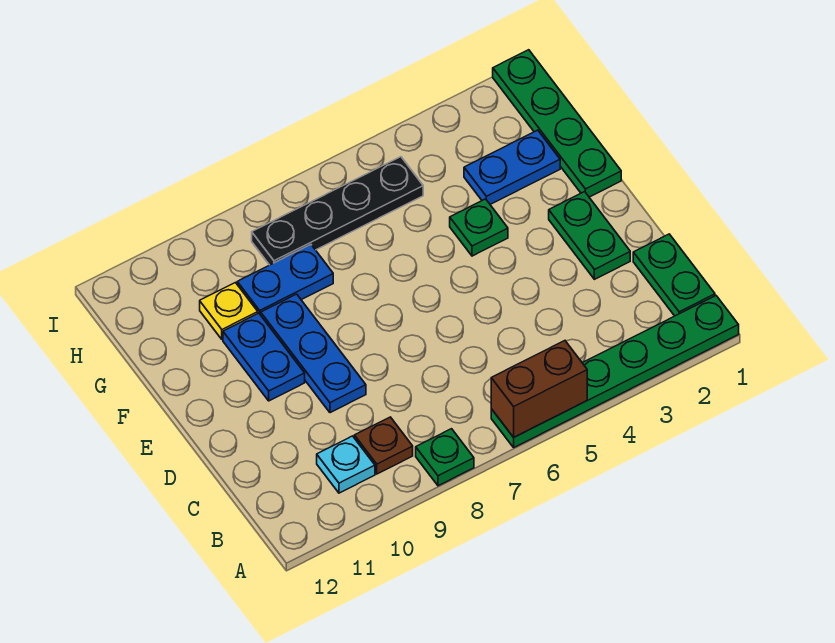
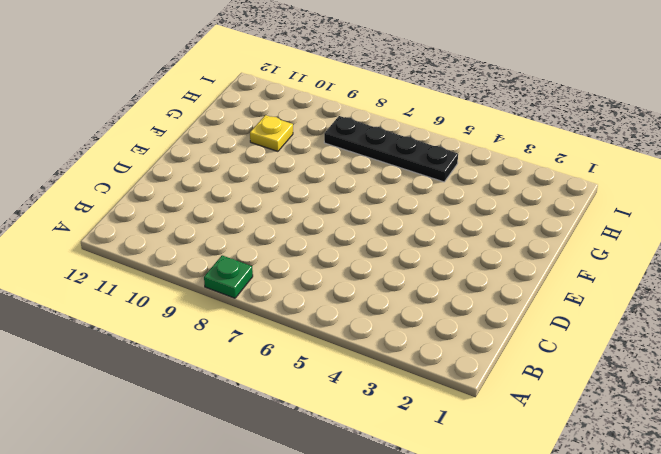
none -> green plate A1:A6 level 1
none -> green plate B1:C1 level 1
none -> brown plate B9 level 1

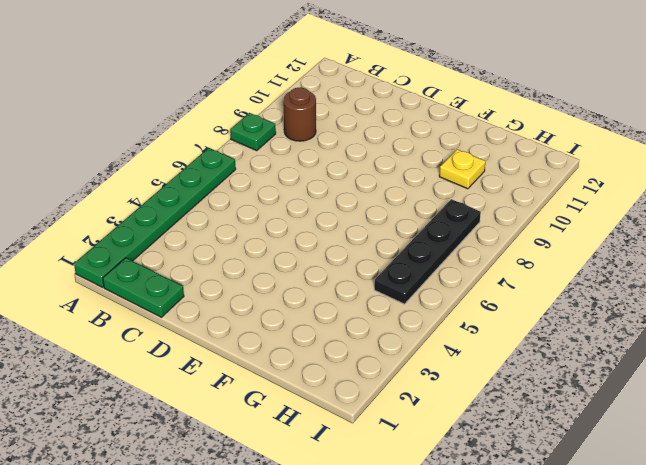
brown round brick B9 level 1 -> brown plate B9 level 1
none -> cyan plate B10 level 1
none -> green plate D2:E2 level 1
none -> blue plate D9:F9 level 1

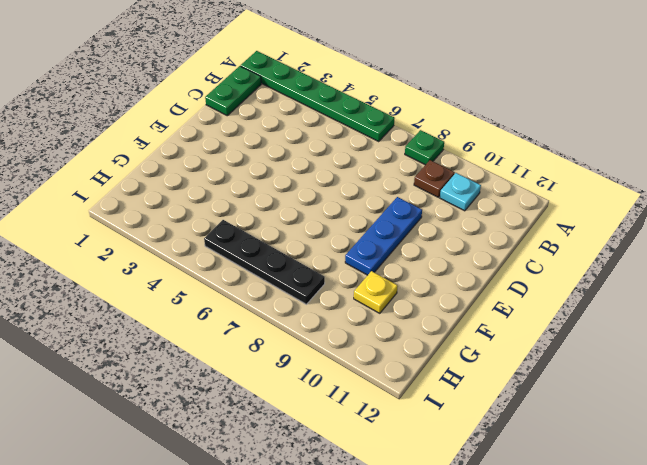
none -> green plate D2:E2 level 1
none -> blue plate E10:F10 level 1
none -> green plate F1:I1 level 1

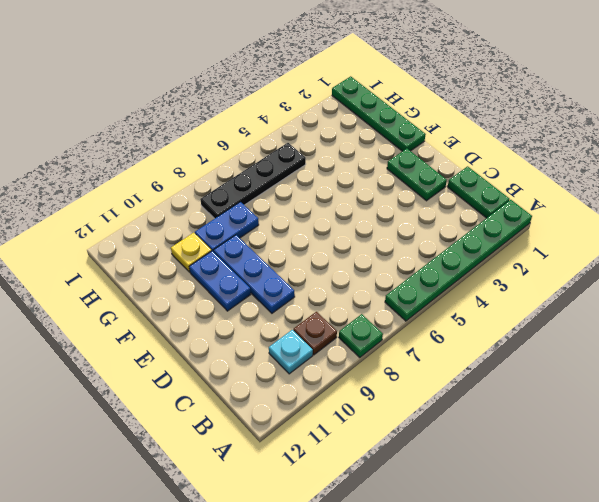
none -> green plate F4 level 1
none -> blue plate G2:G3 level 1
none -> brown brick A5:A6 level 2

